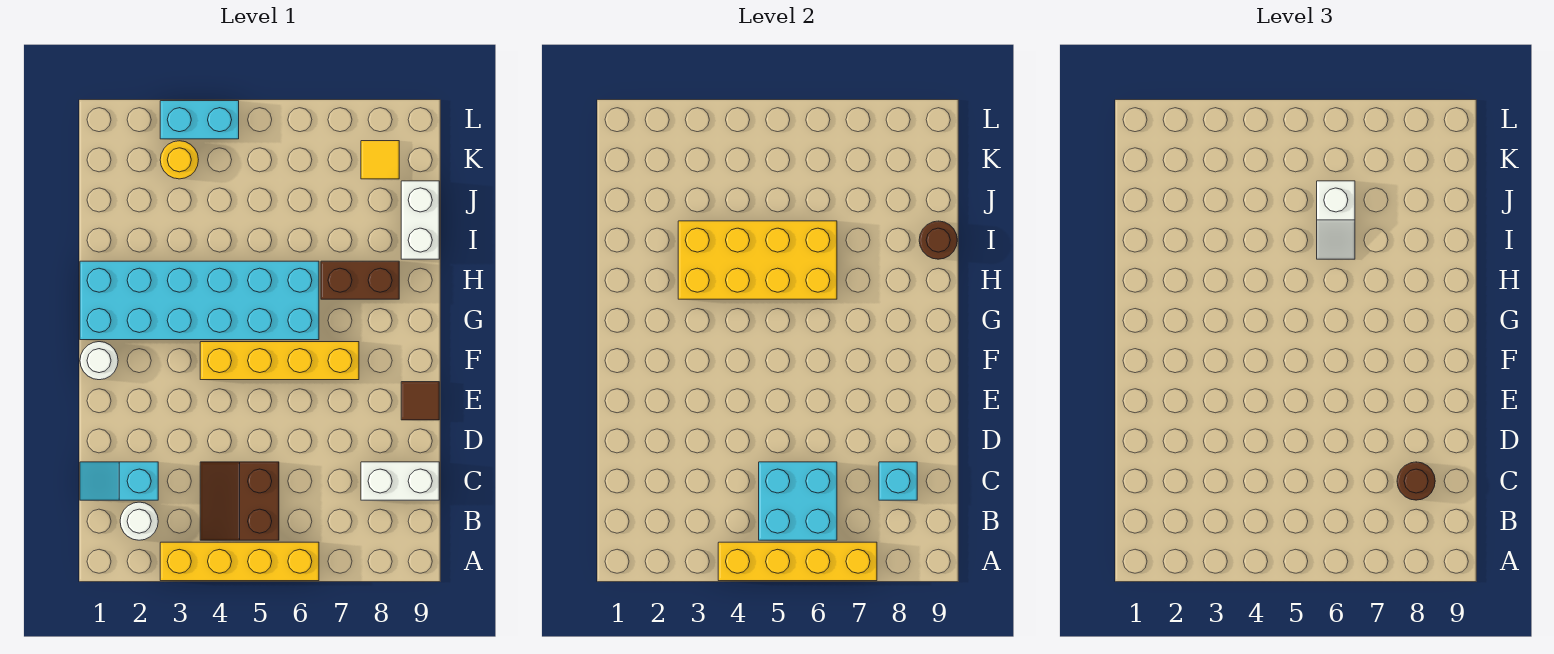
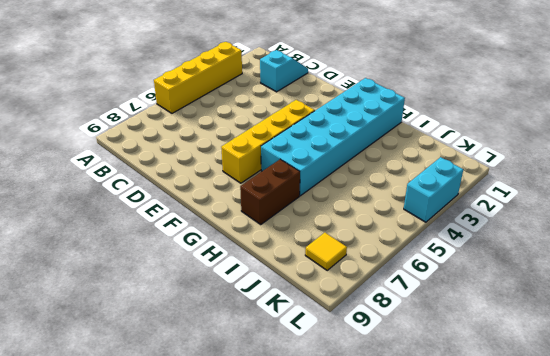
none -> white round brick B2 level 1
none -> brown slope B4:C5 level 1 top 5
none -> white brick C8:C9 level 1

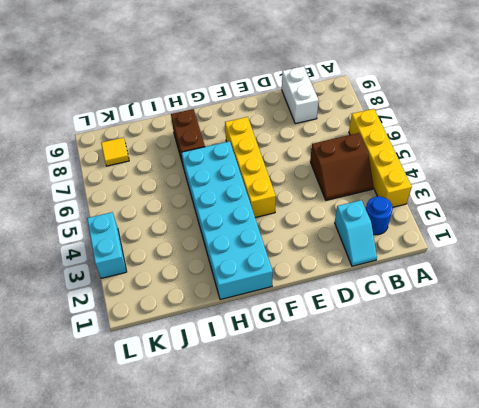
blue round brick B2 level 1 -> white round brick B2 level 1
none -> brown tile E9 level 1
none -> white round brick F1 level 1
none -> white brick I9:J9 level 1

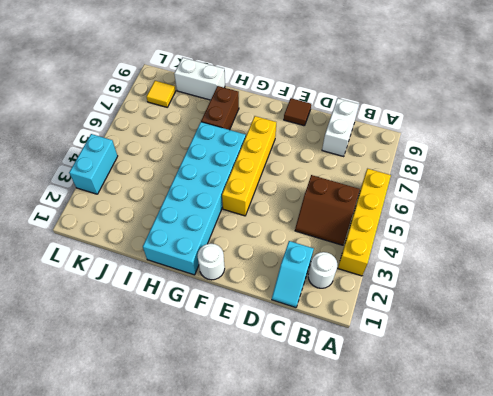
none -> yellow round brick K3 level 1
none -> yellow brick A4:A7 level 2
none -> cyan brick B5:C6 level 2

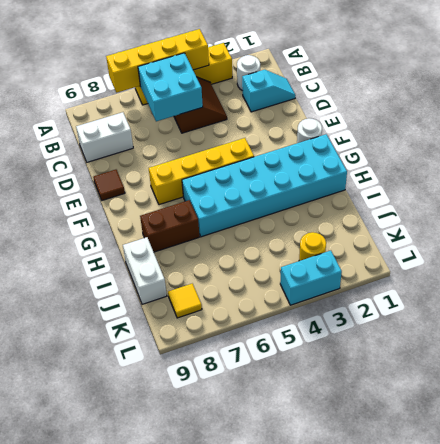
none -> cyan brick C8 level 2
none -> yellow brick H3:I6 level 2
none -> brown round brick I9 level 2

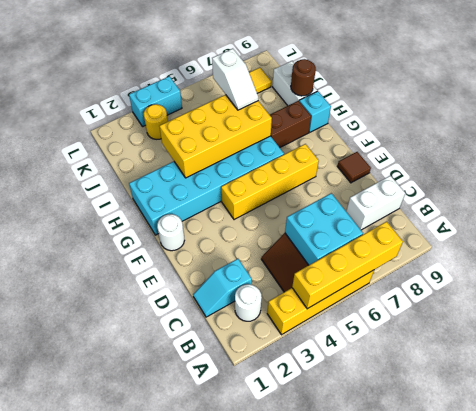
cyan brick H9 level 1 -> cyan brick C8 level 2
none -> brown round brick C8 level 3

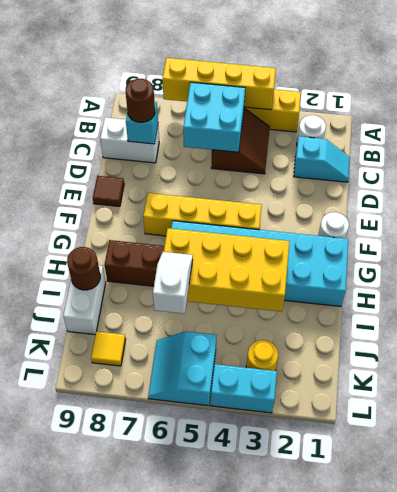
cyan slope K5:L6 level 1 top 5 -> none

